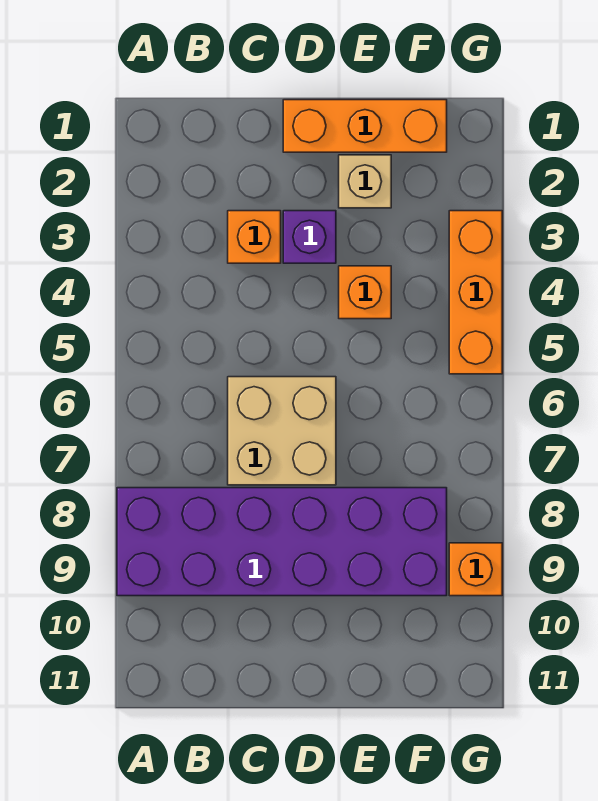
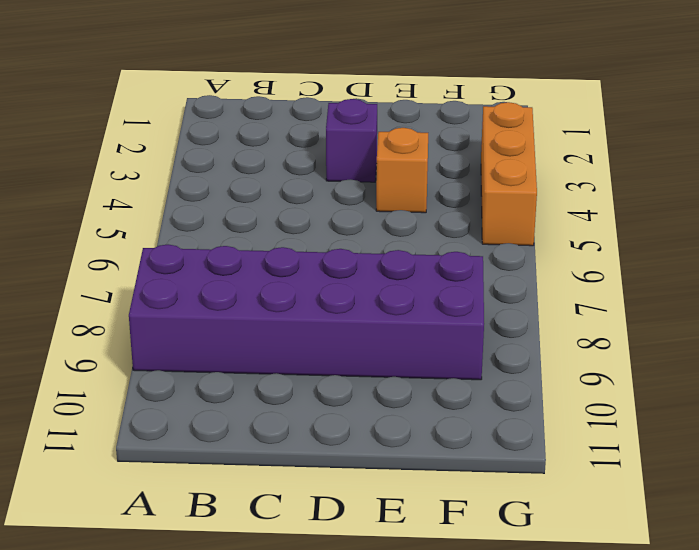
none -> orange brick C3 level 1
none -> tan brick C6:D7 level 1

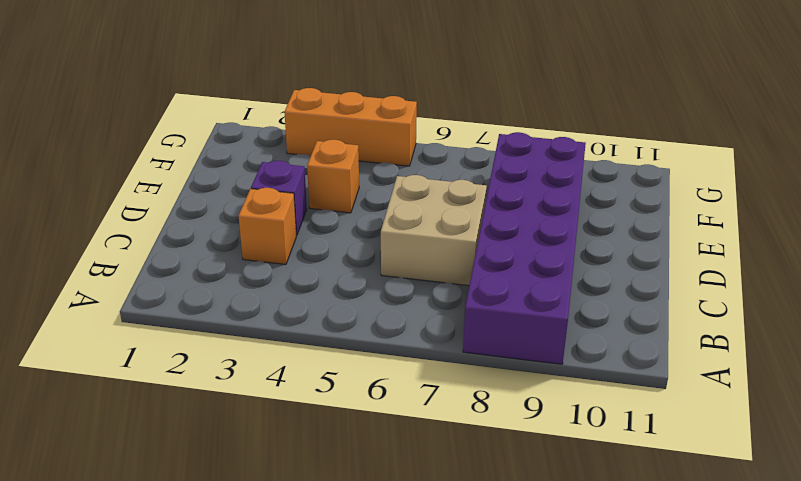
none -> orange brick D1:F1 level 1
none -> tan brick E2 level 1

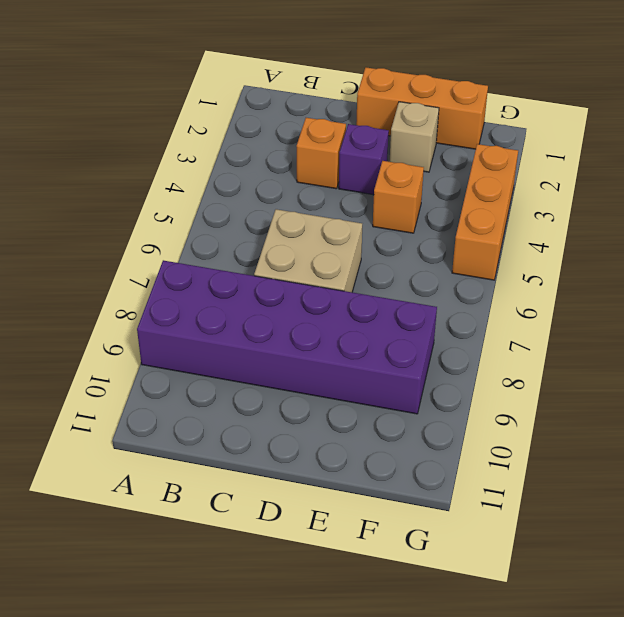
none -> orange brick G9 level 1

